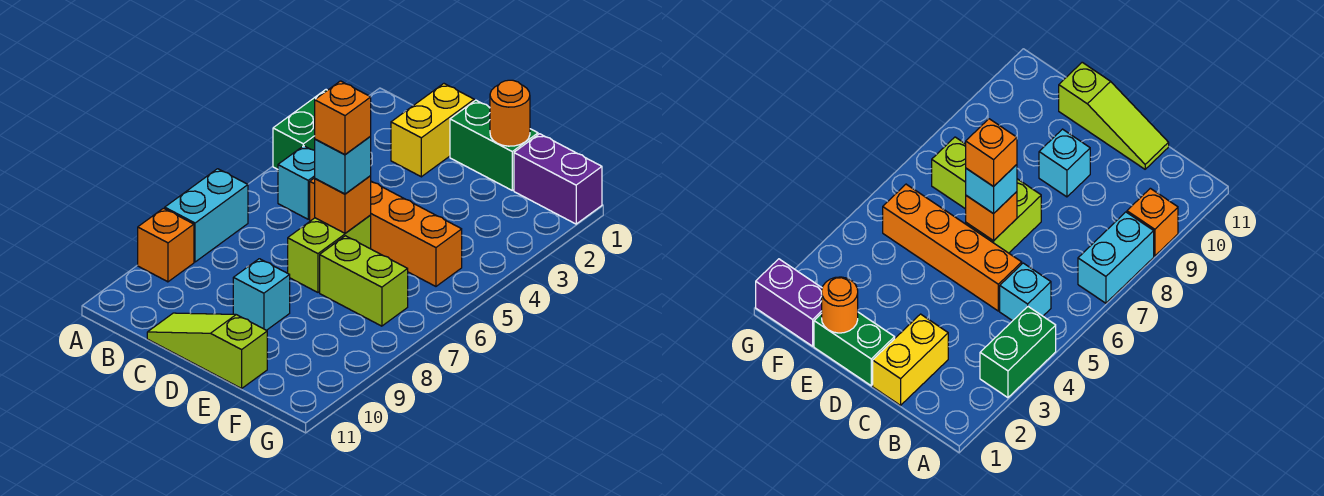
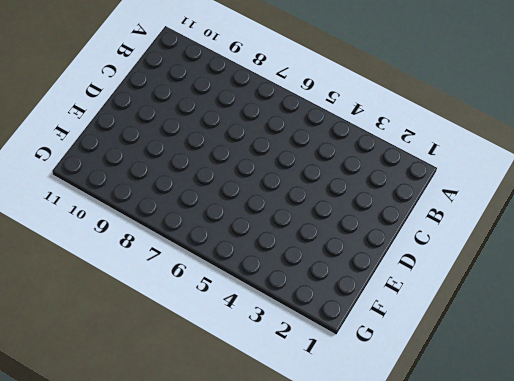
none -> green brick A3:A4 level 1
none -> cyan brick A7:A8 level 1
none -> orange brick A9 level 1

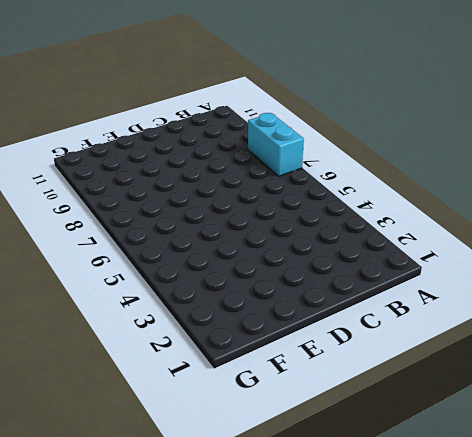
none -> green brick A3:A4 level 1
none -> orange brick A9 level 1
none -> cyan brick B5 level 1

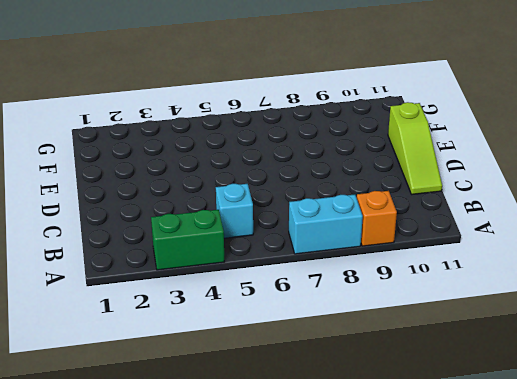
none -> yellow brick C1:C2 level 1
none -> orange brick C5:F5 level 1
none -> green brick D1:E1 level 1

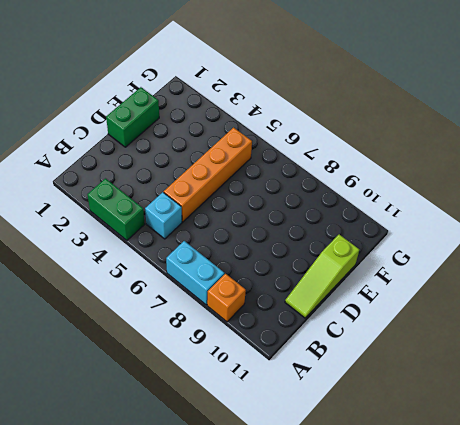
none -> yellow brick C1:C2 level 1
none -> lime brick D6:D7 level 1
none -> cyan brick D9 level 1

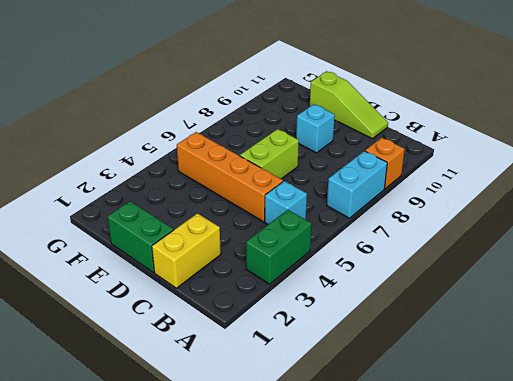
none -> lime brick E7:F7 level 1
none -> purple brick F1:G1 level 1
none -> orange brick D6 level 2

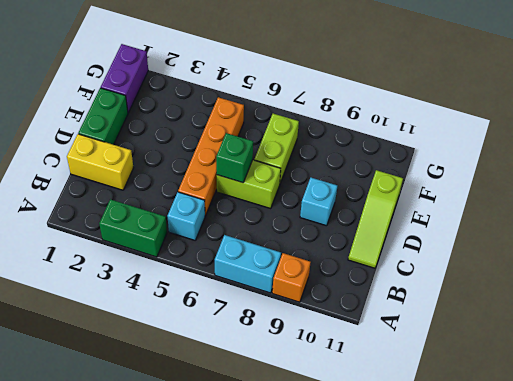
green brick D6 level 2 -> orange brick D6 level 2
none -> orange round brick E1 level 2
none -> cyan brick D6 level 3
none -> orange brick D6 level 4

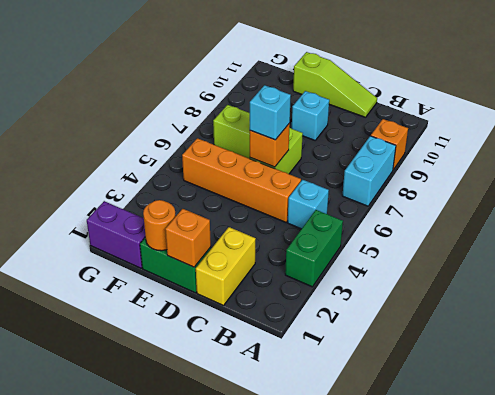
orange brick D1 level 2 -> orange brick D6 level 4

